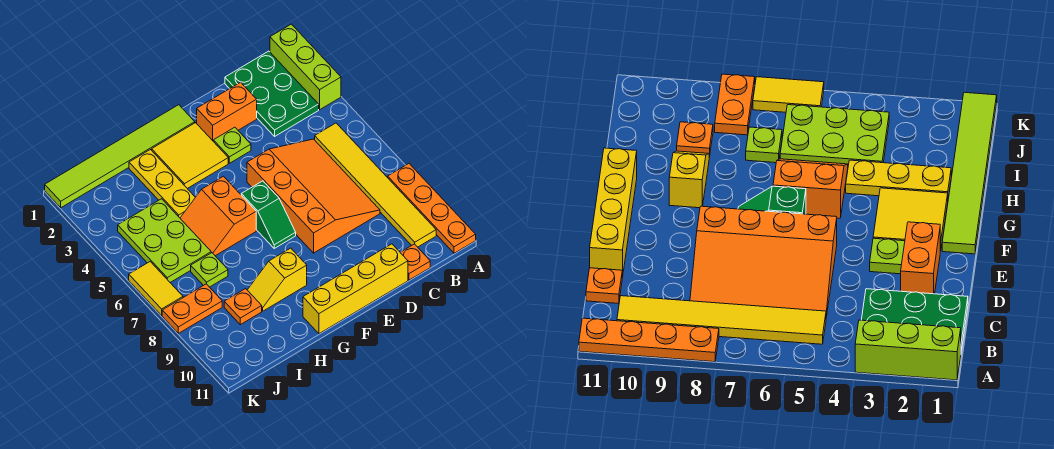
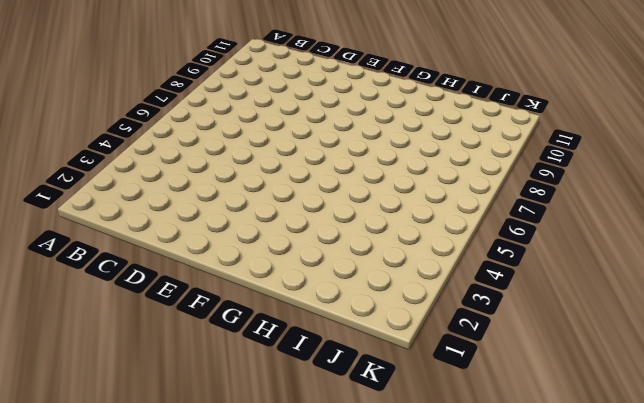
none -> lime brick A1:A3 level 1
none -> orange plate A8:A11 level 1
none -> green plate B1:C3 level 1

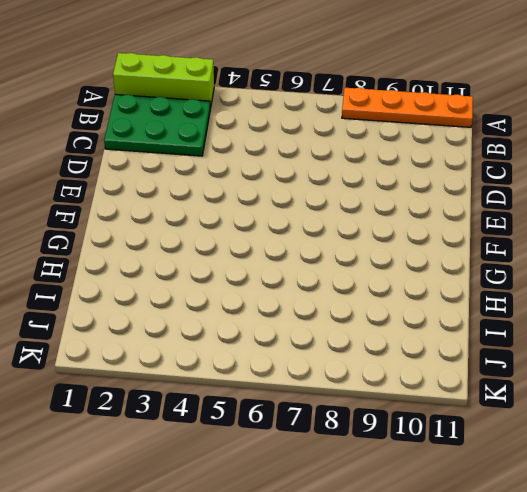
none -> yellow tile B5:B10 level 1
none -> orange slope C5:E8 level 1 top E
none -> orange plate C11 level 1

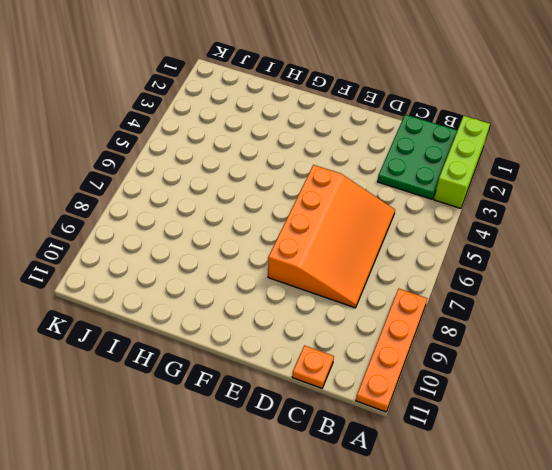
none -> yellow tile B5:B10 level 1
none -> orange brick D2:E2 level 1
none -> yellow brick D11:G11 level 1

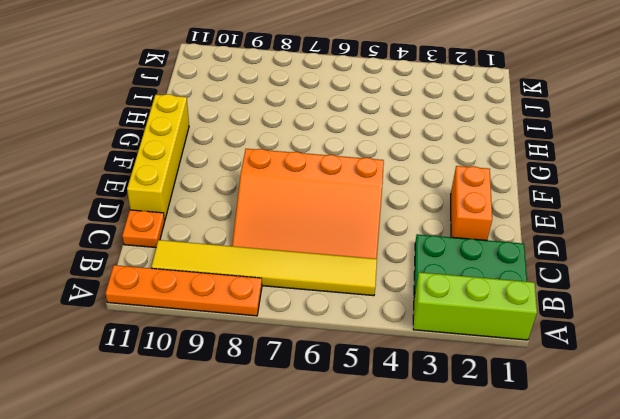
none -> lime plate E3 level 1
none -> lime tile F1:K1 level 1
none -> yellow tile F2:G3 level 1

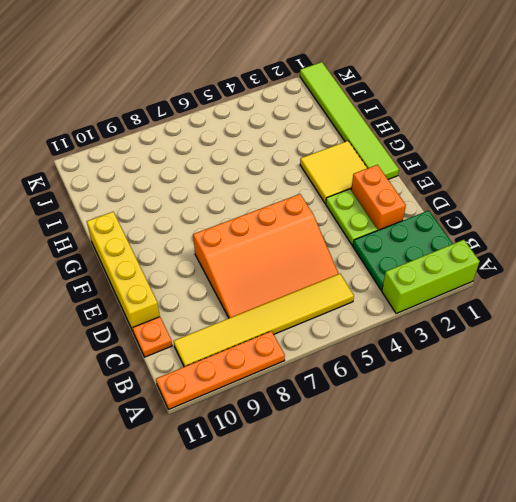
lime plate D3:E3 level 1 -> lime plate E3 level 1
none -> green slope F6:F7 level 1 top 6
none -> orange slope G5:H6 level 1 top G
none -> yellow slope G9:H9 level 1 top G

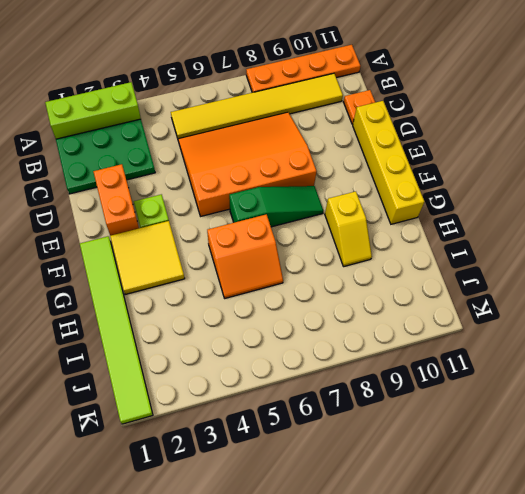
green slope F6:F8 level 1 top 6 -> green slope F6:F7 level 1 top 6
none -> yellow plate H2:H4 level 1
none -> lime plate I4:J6 level 1
none -> lime plate I7 level 1

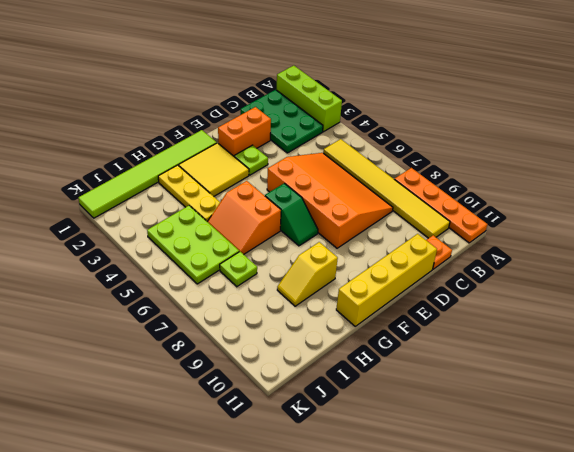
none -> orange plate I9 level 1
none -> orange plate J8:K8 level 1
none -> yellow tile K6:K7 level 1

